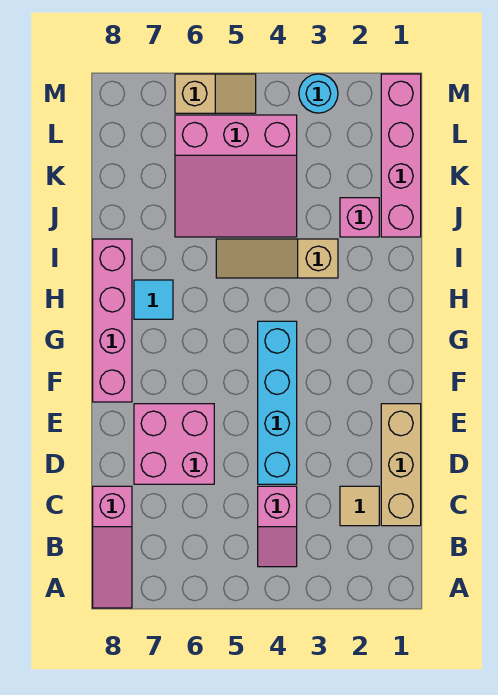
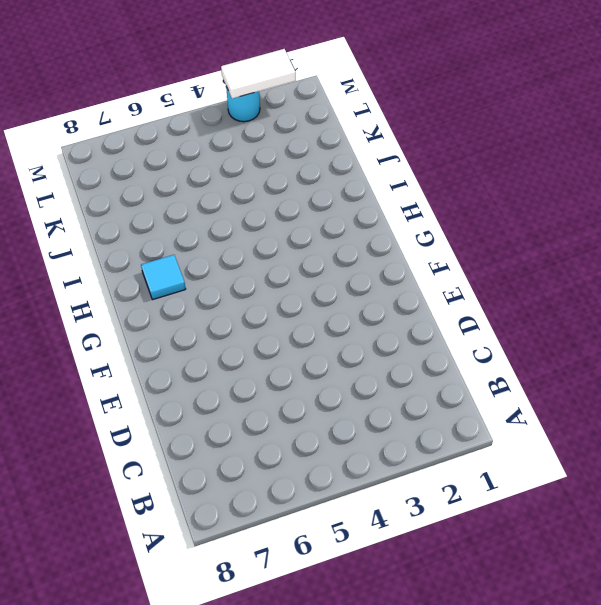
white tile M2:M3 level 2 -> none
none -> pink slope A8:C8 level 1 top C
none -> pink slope B4:C4 level 1 top C
none -> tan brick C1:E1 level 1

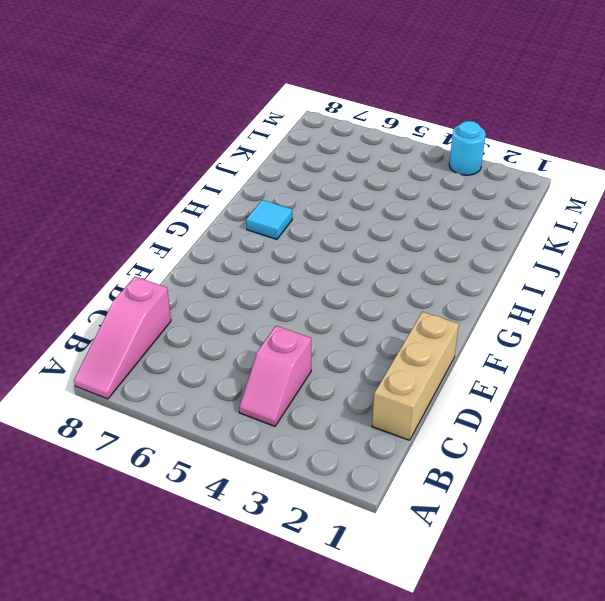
none -> tan tile C2 level 1
none -> cyan brick D4:G4 level 1
none -> pink brick D6:E7 level 1

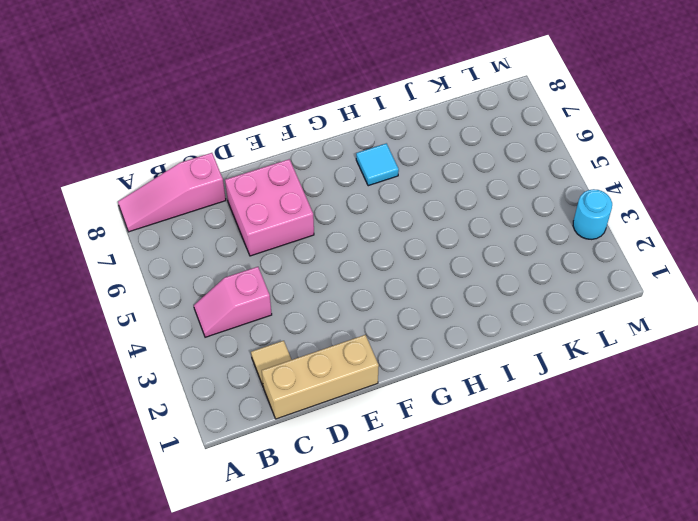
none -> cyan brick D4:G4 level 1
none -> pink brick F8:I8 level 1
none -> tan slope I3:I5 level 1 top 3

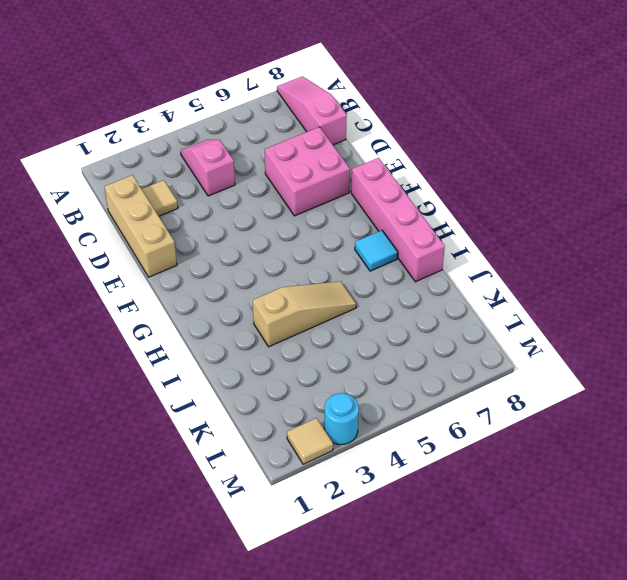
tan tile M2 level 1 -> none
none -> cyan brick D4:G4 level 1
none -> pink brick J1:M1 level 1
none -> pink brick J2 level 1

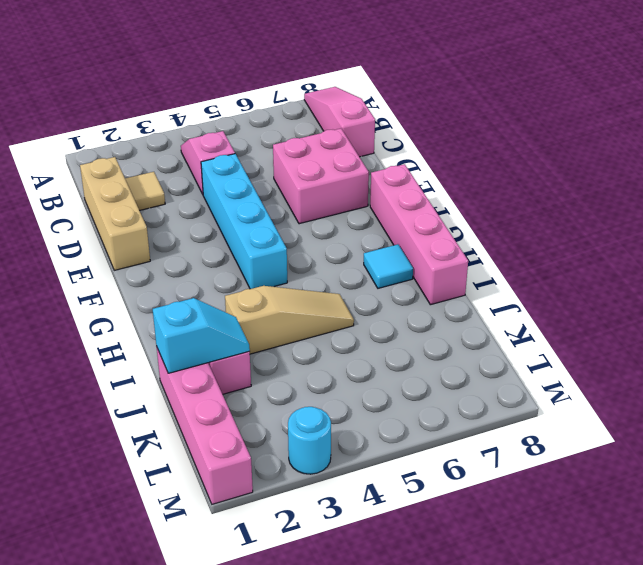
cyan slope J1:J2 level 2 top 1 -> none
none -> pink slope J4:L6 level 1 top L
none -> tan slope M5:M6 level 1 top 6

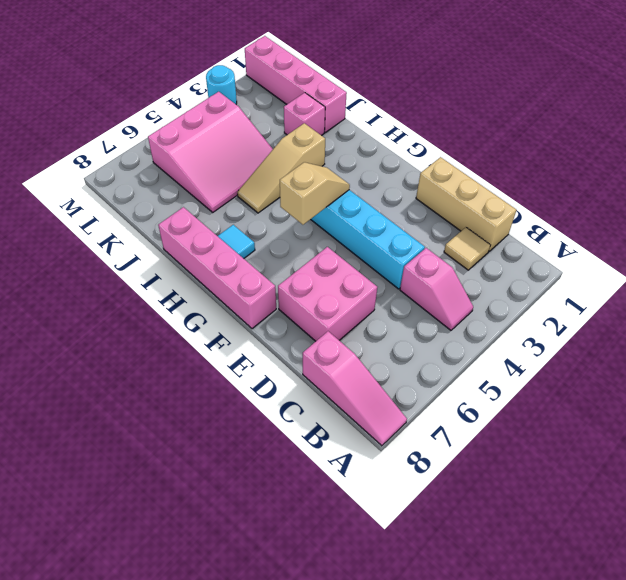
tan slope G4:G5 level 2 top 5 -> tan slope M5:M6 level 1 top 6

